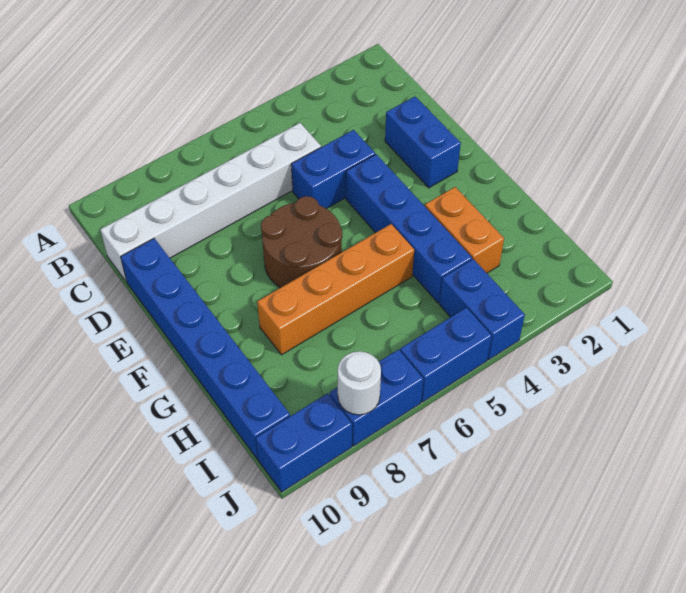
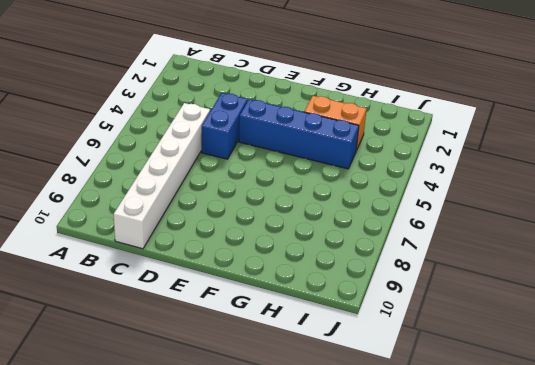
none -> blue brick D2:E2 level 1
none -> blue brick D10:I10 level 1
none -> brown round brick E6:F7 level 1

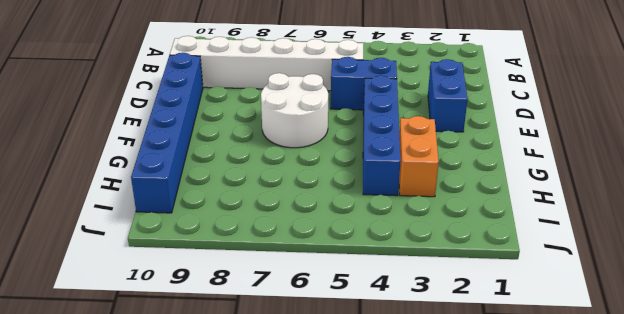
white round brick E6:F7 level 1 -> brown round brick E6:F7 level 1
none -> orange brick G5:G8 level 1
none -> blue brick I4:J4 level 1
none -> blue brick J5:J6 level 1

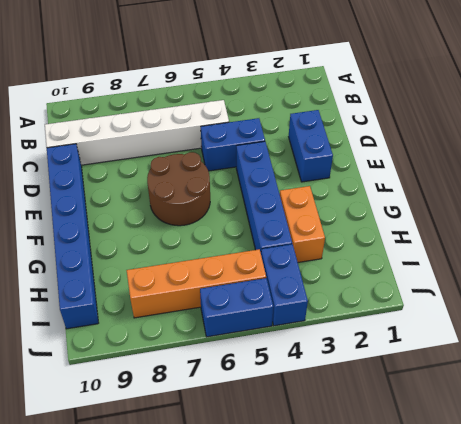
orange brick I5:I8 level 1 -> orange brick G5:G8 level 1
none -> blue brick J7:J8 level 1
none -> blue brick J9:J10 level 1
none -> white round brick J8 level 2

